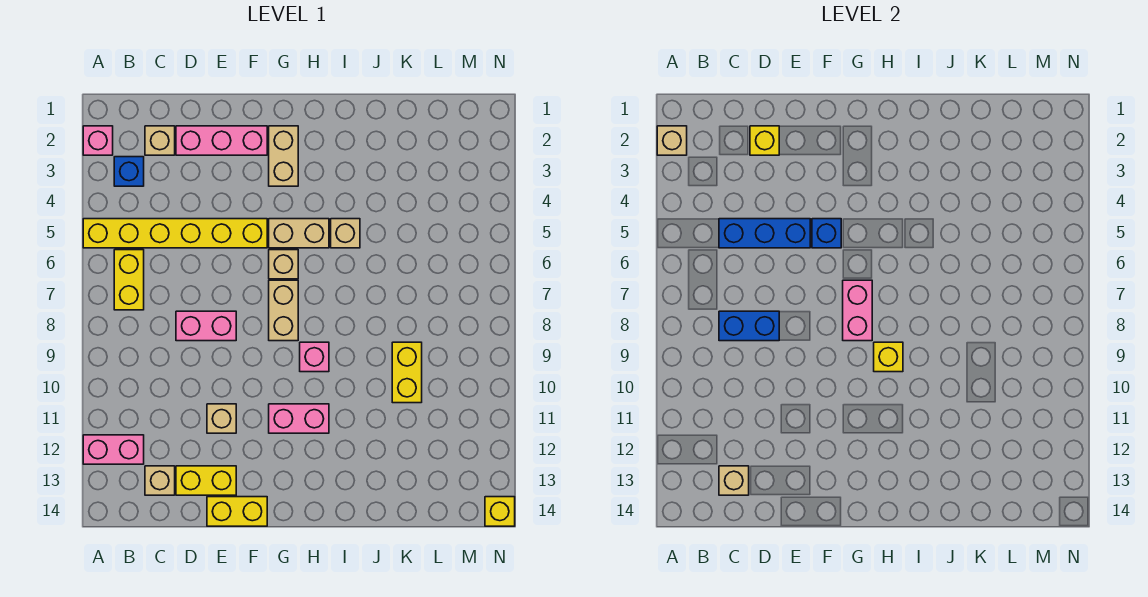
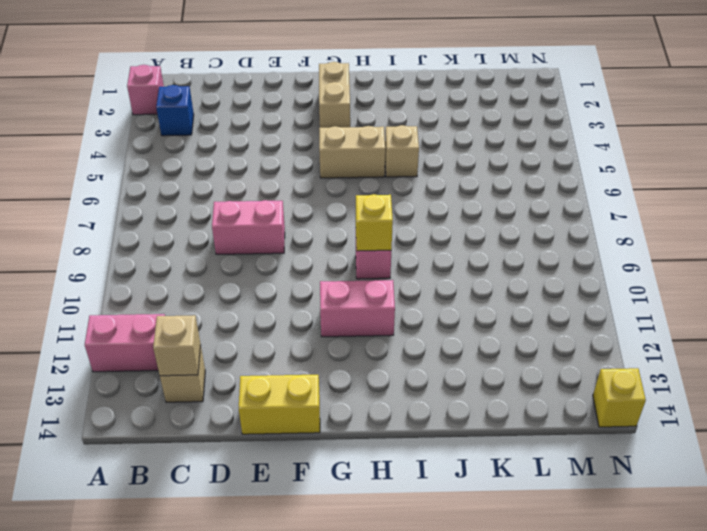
none -> yellow brick A5:F5 level 1
none -> yellow brick B6:B7 level 1
none -> tan brick C2 level 1

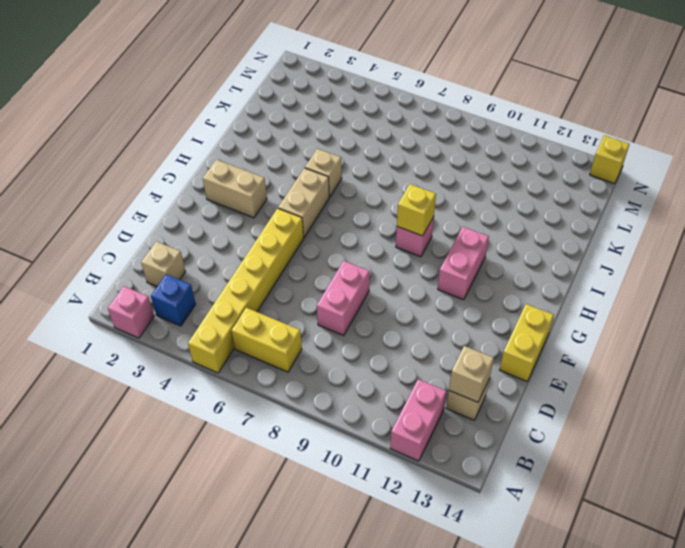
none -> pink brick D2:F2 level 1
none -> yellow brick D13:E13 level 1
none -> tan brick E11 level 1

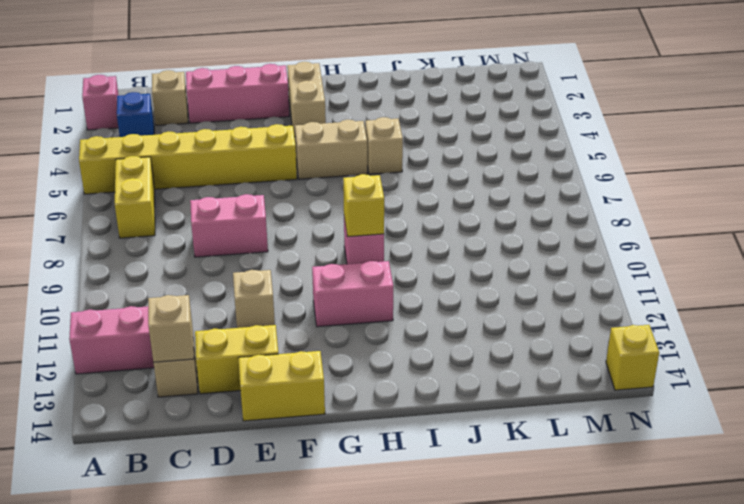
none -> tan brick G6 level 1
none -> tan brick G7:G8 level 1
none -> yellow brick K9:K10 level 1

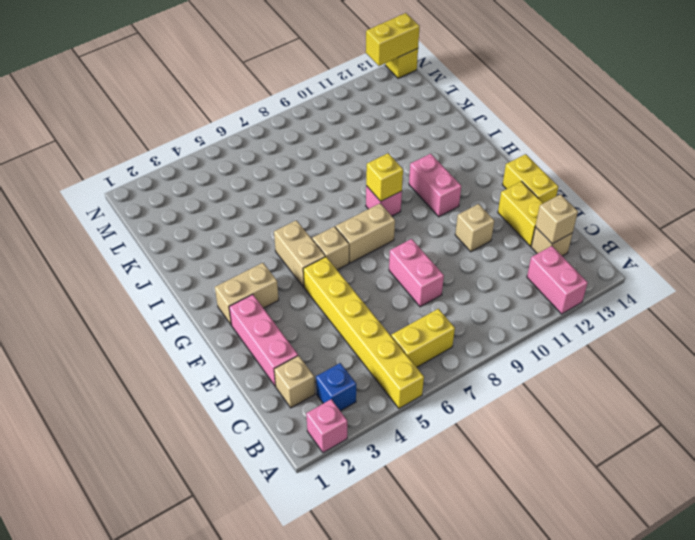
yellow brick N13:N14 level 2 -> yellow brick K9:K10 level 1
none -> tan brick I5 level 1
none -> tan brick A2 level 2
none -> blue brick C5:E5 level 2

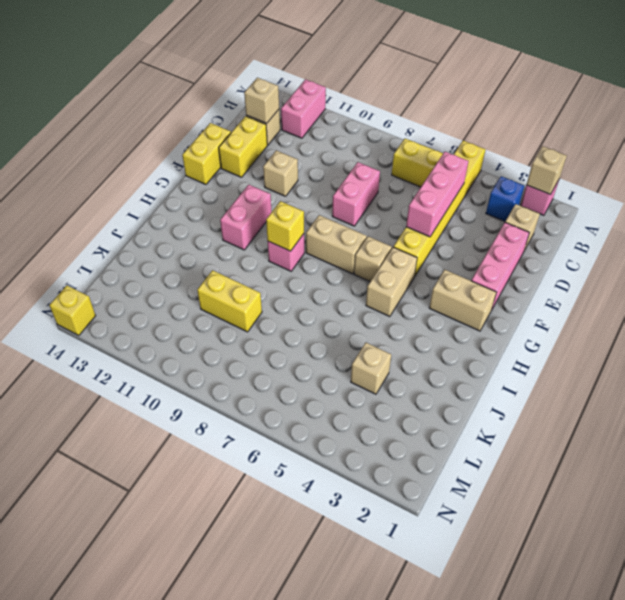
pink brick C5:E5 level 2 -> blue brick C5:E5 level 2
tan brick K4 level 1 -> tan brick I5 level 1
none -> blue brick C8:D8 level 2
none -> yellow brick D2 level 2
none -> blue brick F5 level 2

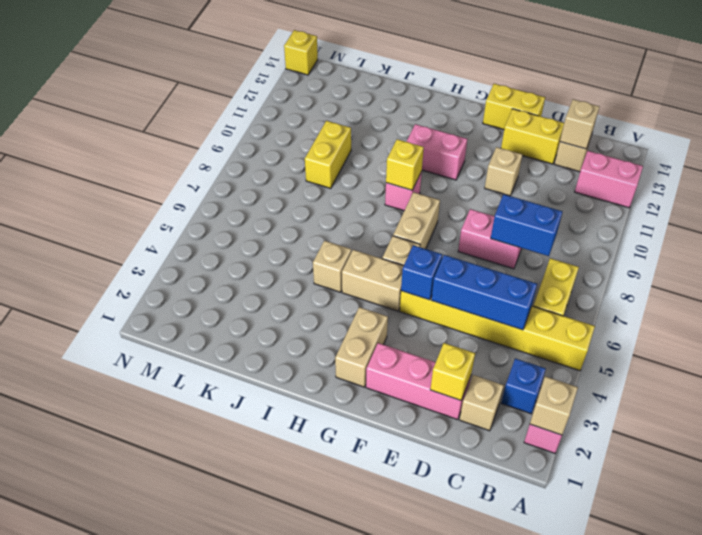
none -> pink brick G7:G8 level 2

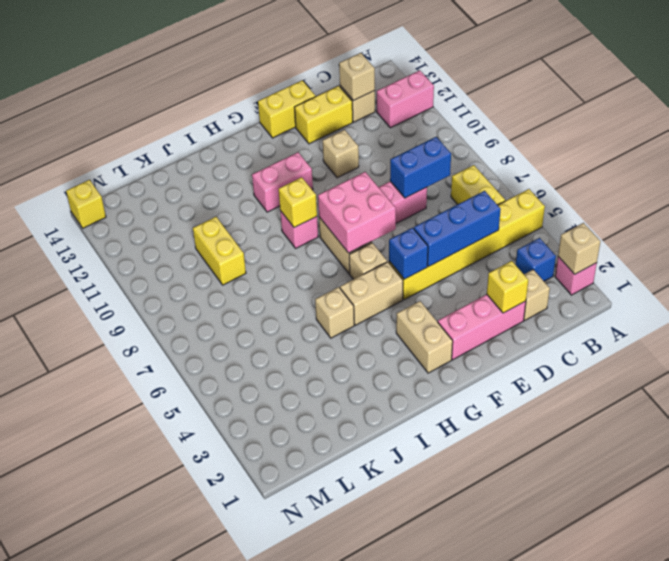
pink brick F7:G8 level 2 -> pink brick G7:G8 level 2

